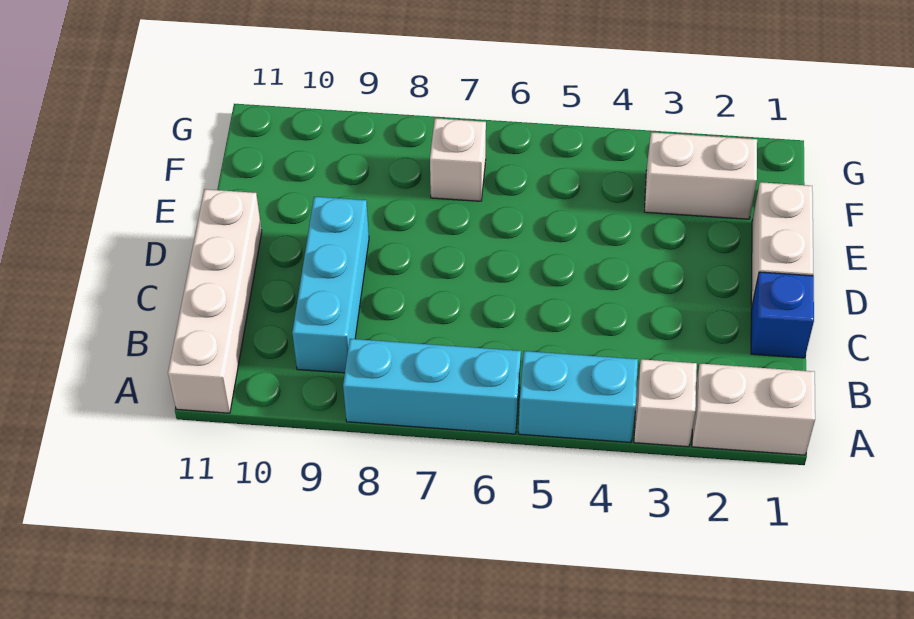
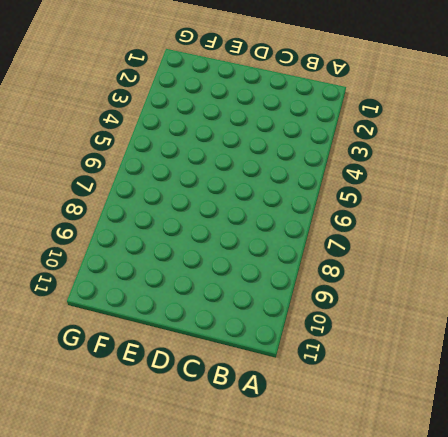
none -> white brick A1:A2 level 1
none -> white brick A3 level 1

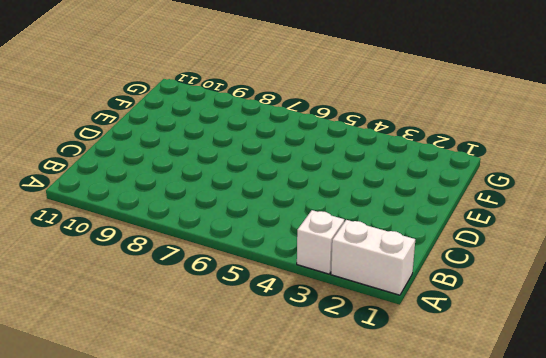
none -> cyan brick A4:A5 level 1
none -> cyan brick A6:A8 level 1

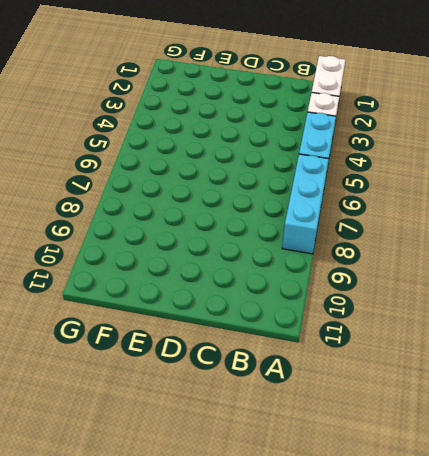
none -> white brick A11:D11 level 1
none -> cyan brick B9:D9 level 1

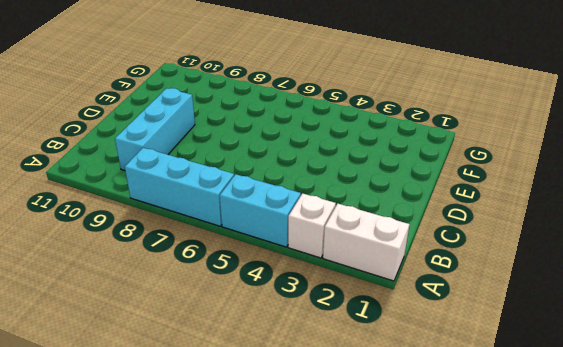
none -> white brick A11:D11 level 1
none -> blue brick C1 level 1

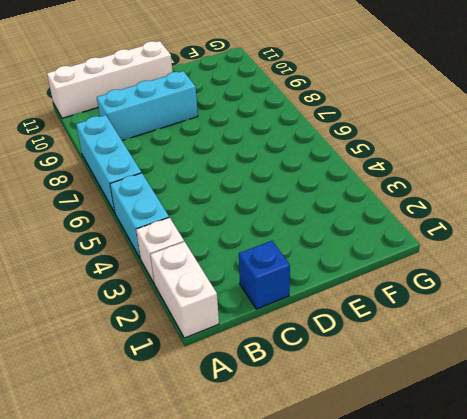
none -> white brick D1:E1 level 1
none -> white brick F2:F3 level 1

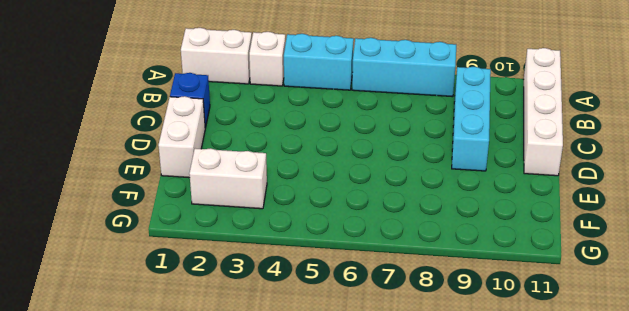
none -> white brick F7 level 1

